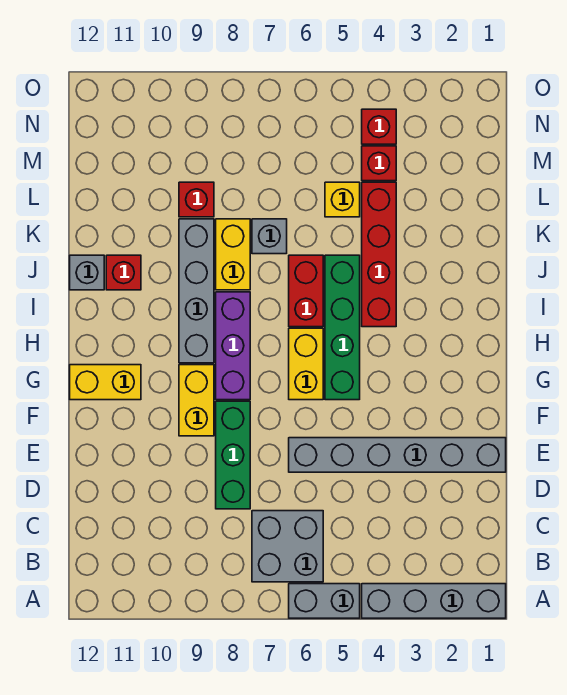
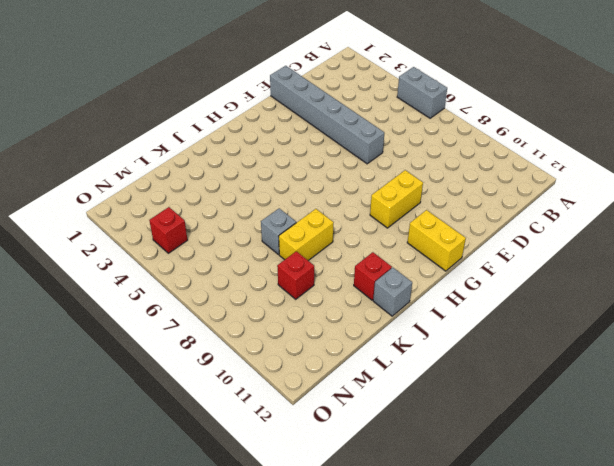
none -> grey brick A1:A4 level 1
none -> grey brick B6:C7 level 1
none -> green brick D8:F8 level 1

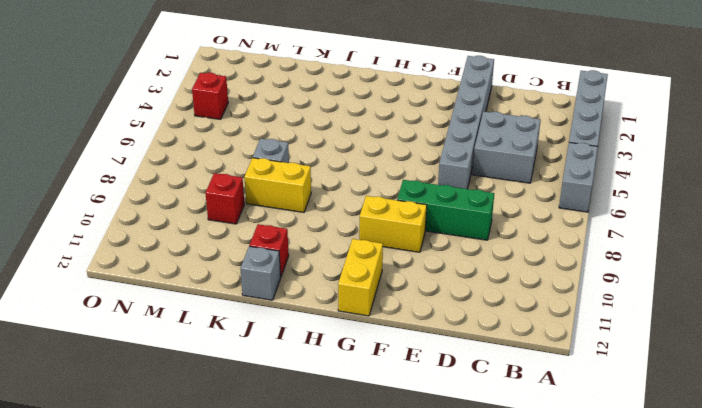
grey brick C4:D5 level 1 -> grey brick B6:C7 level 1
none -> green brick G5:J5 level 1
none -> yellow brick G6:H6 level 1
none -> purple brick G8:I8 level 1

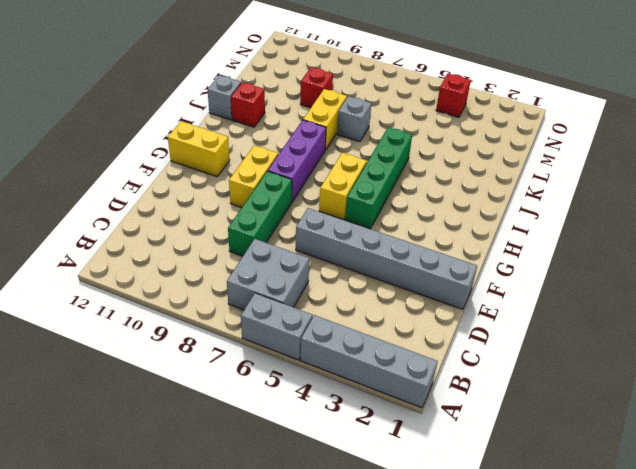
none -> grey brick H9:K9 level 1
none -> red brick I4:L4 level 1
none -> red brick I6:J6 level 1

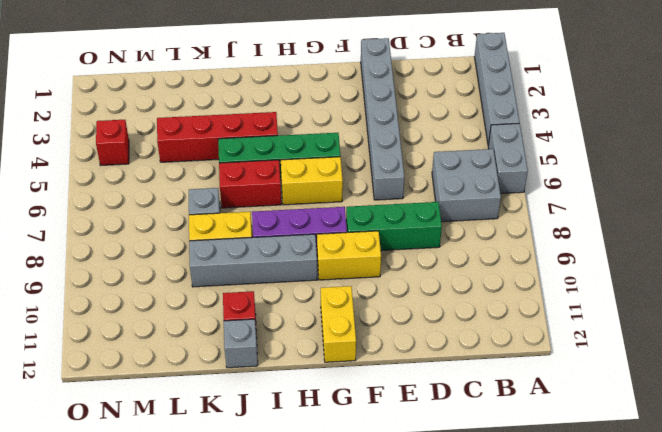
none -> yellow brick L5 level 1
none -> red brick L9 level 1
none -> red brick M4 level 1

